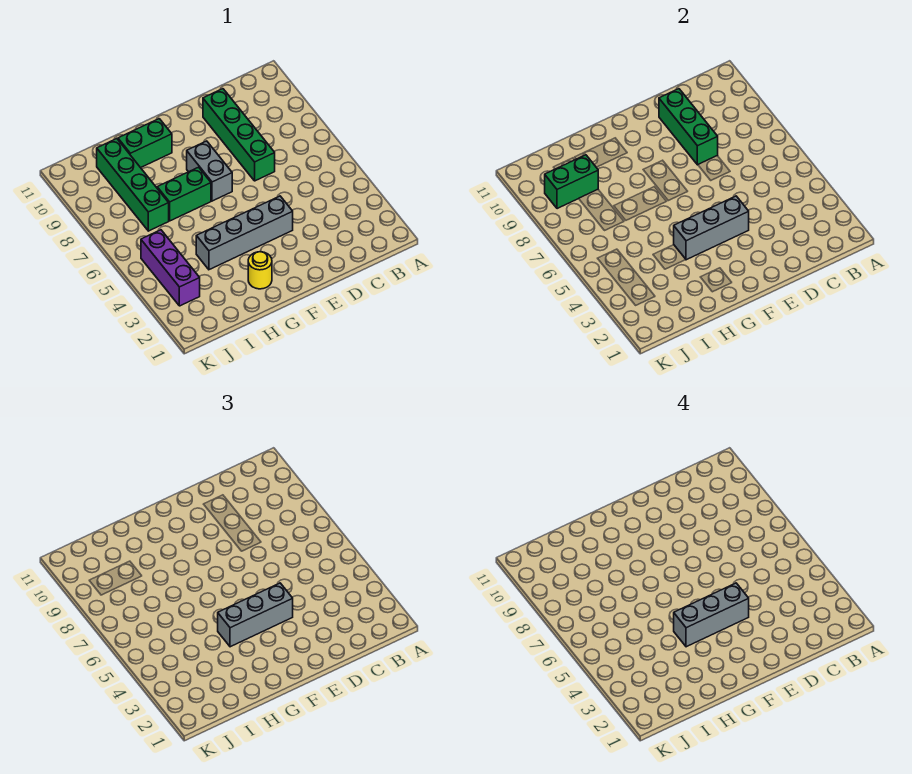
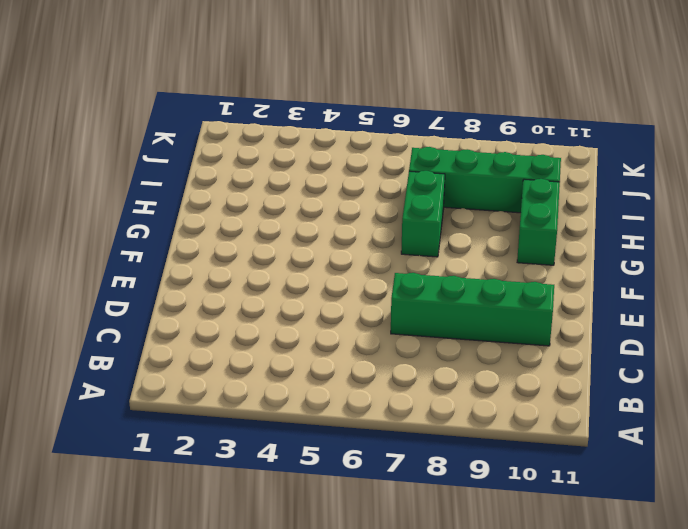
none -> grey brick E4:H4 level 1
none -> grey brick F7:F8 level 1
none -> yellow round brick G2 level 1

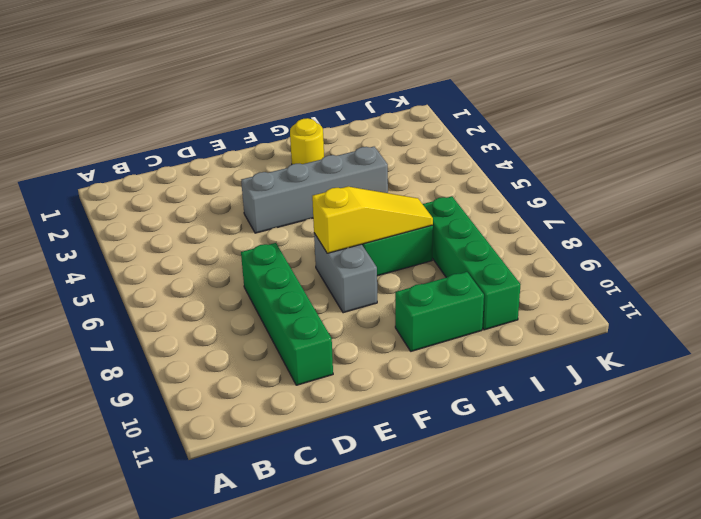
yellow slope F7:H7 level 2 top F -> none
none -> purple brick J3:J5 level 1
none -> green brick D8:D10 level 2
none -> grey brick E4:G4 level 2

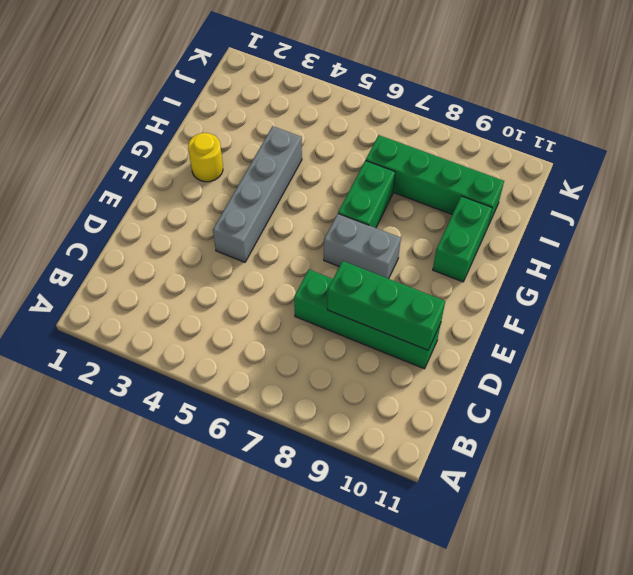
none -> purple brick J3:J5 level 1
none -> grey brick E4:G4 level 2
none -> green brick I9:J9 level 2

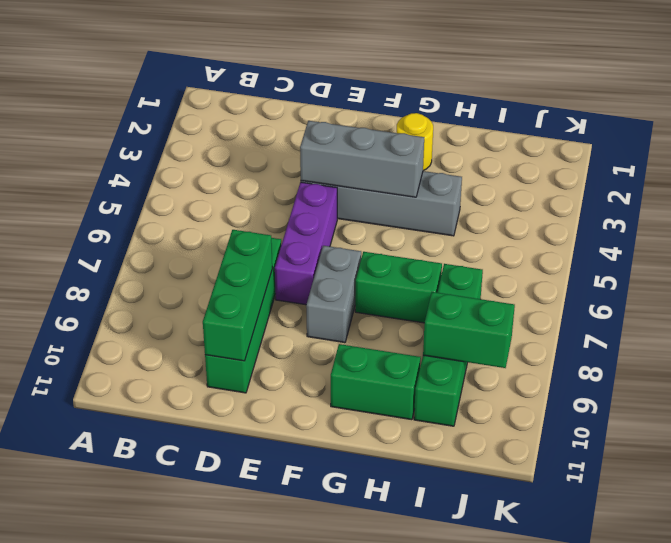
purple brick E5:E7 level 1 -> purple brick J3:J5 level 1
none -> grey brick E4:G4 level 3
none -> grey brick E4:G4 level 4

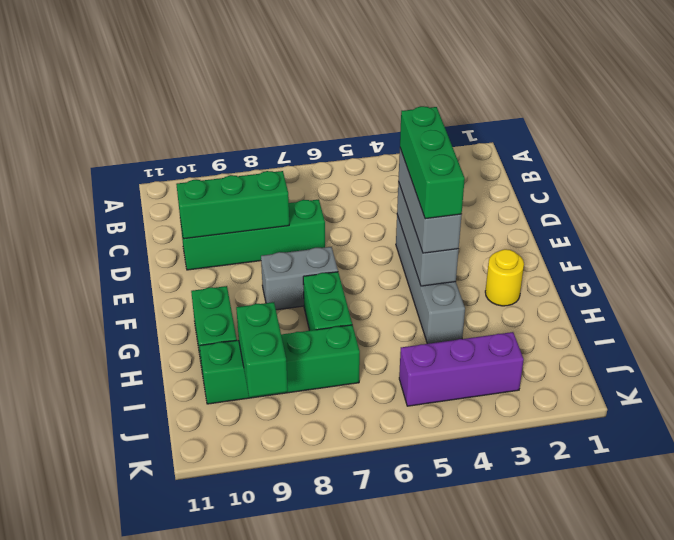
green brick E4:G4 level 4 -> grey brick E4:G4 level 4

